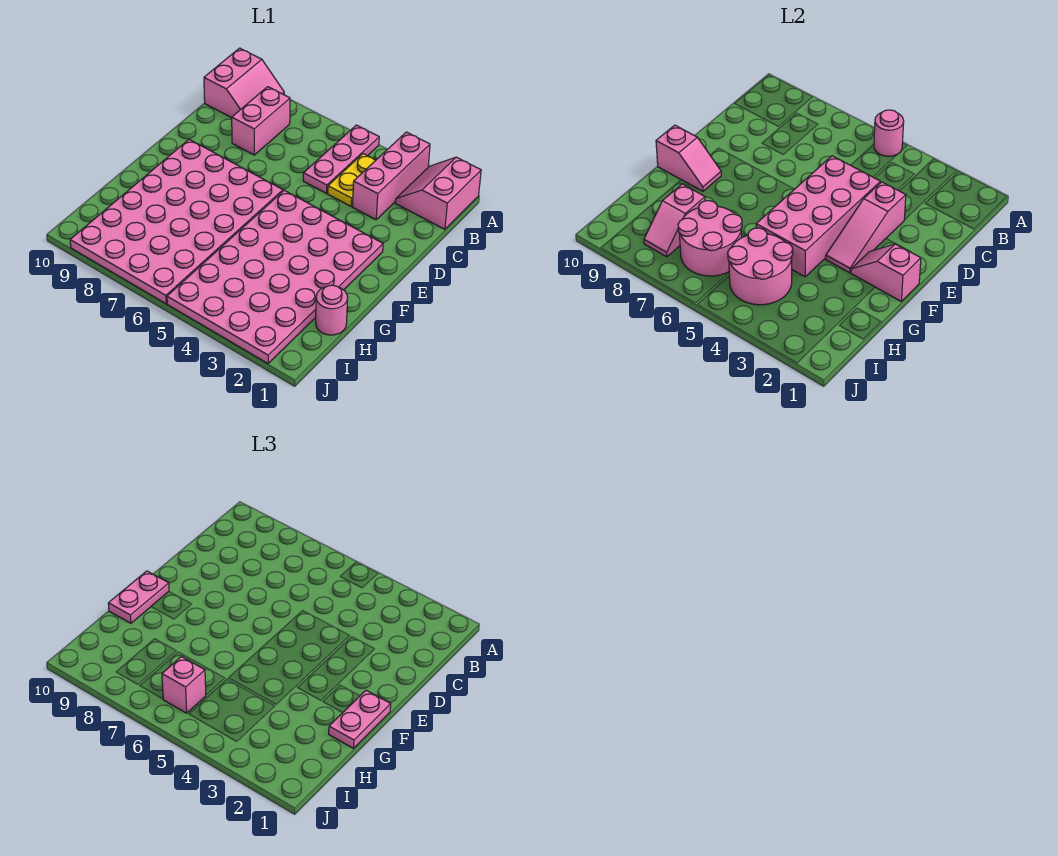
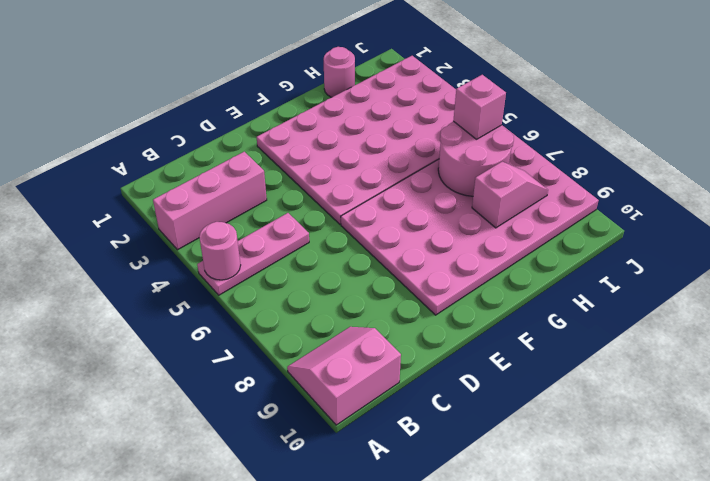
none -> pink slope A1:B2 level 1 top 1
none -> yellow plate B4:C4 level 1
none -> pink brick B8:C8 level 1

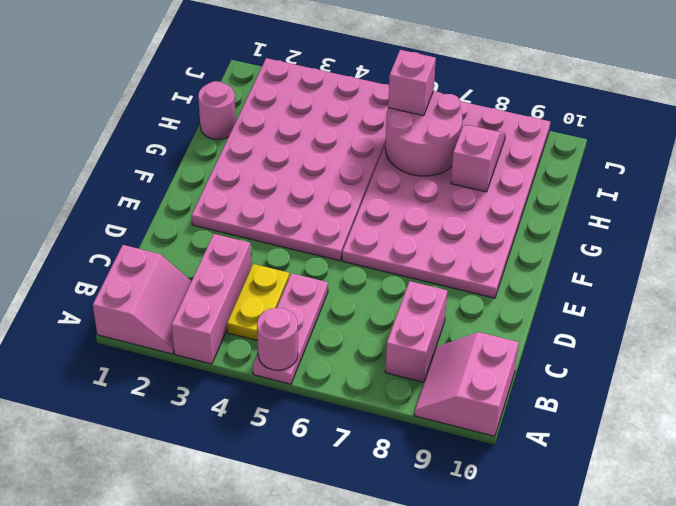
none -> pink slope D3:F3 level 2 top D
none -> pink brick D4:G5 level 2
none -> pink slope F1:F2 level 2 top 1

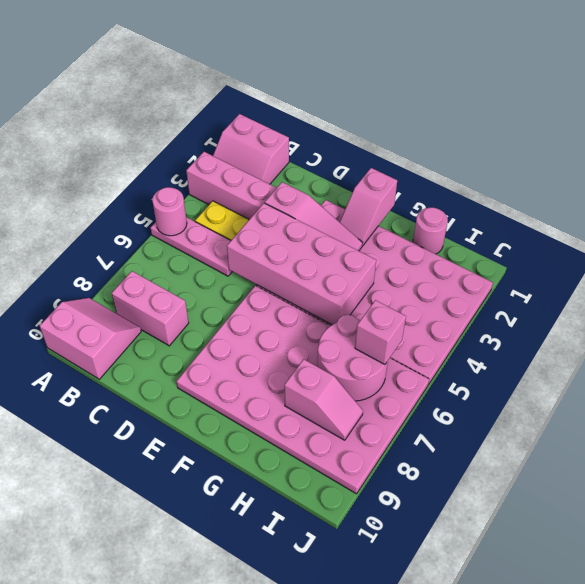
none -> pink slope F9:F10 level 2 top 10
none -> pink round brick H4:I5 level 2
none -> pink plate F1:G1 level 3

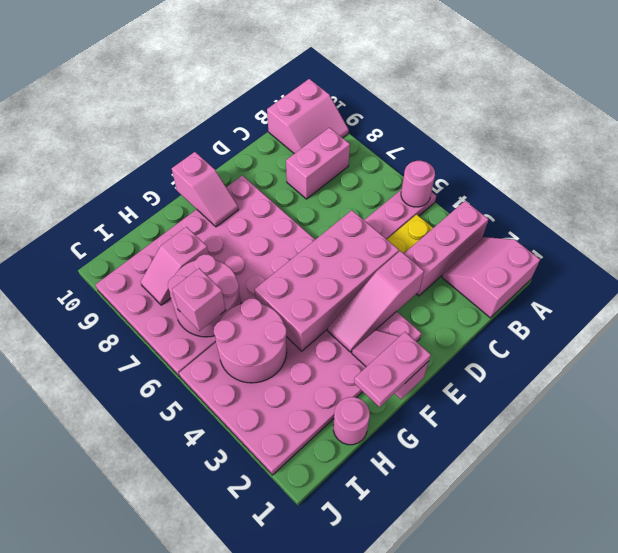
none -> pink plate F10:G10 level 3

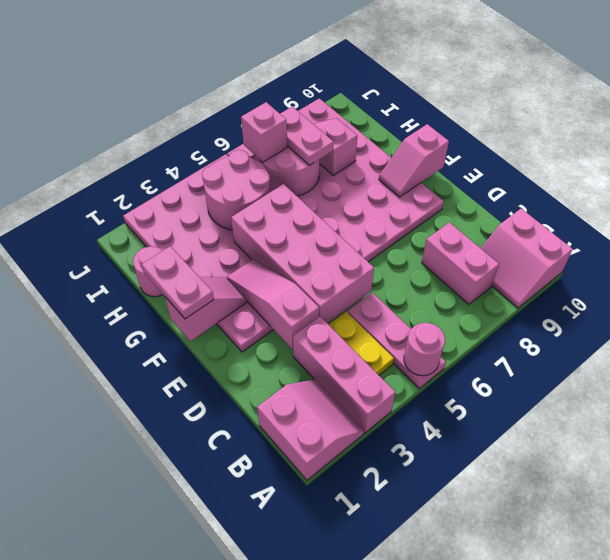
pink plate H7:I7 level 3 -> pink plate F10:G10 level 3

